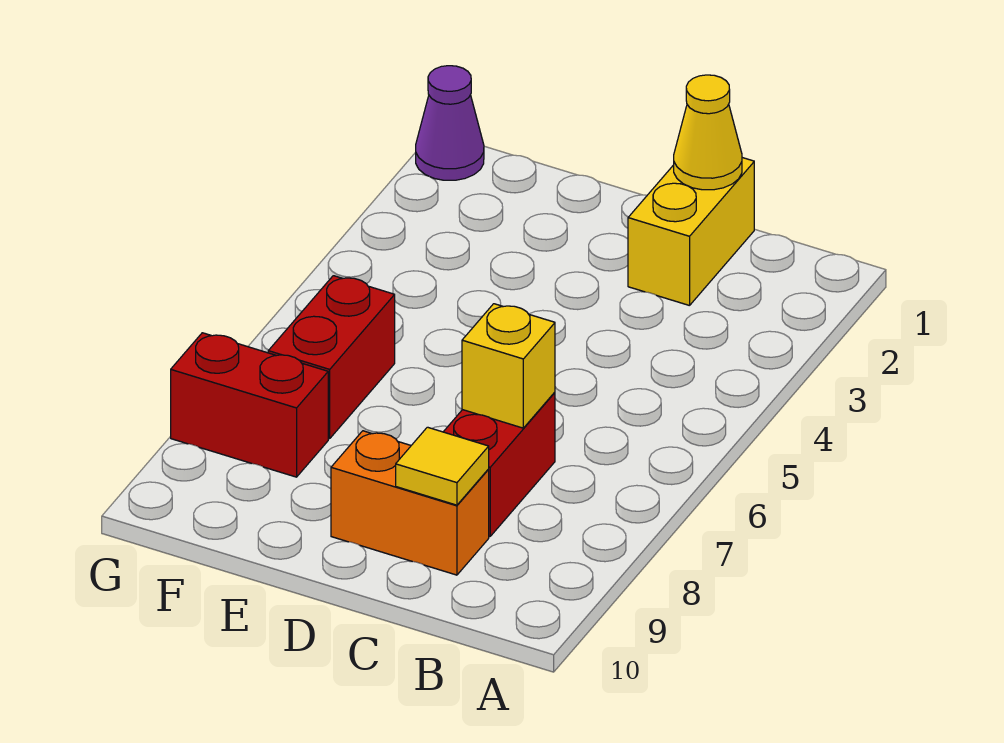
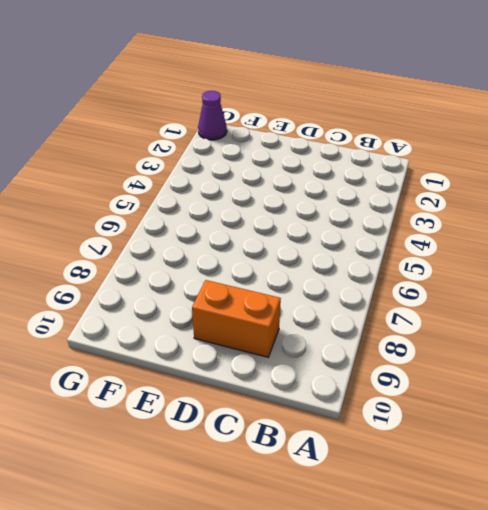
none -> yellow brick C1:C2 level 1
none -> red brick C7:C8 level 1

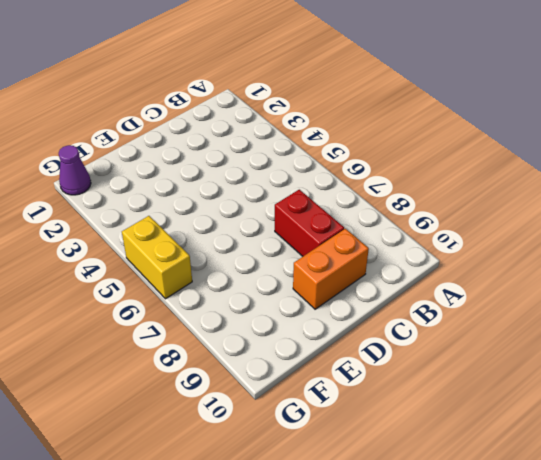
yellow brick G5:G6 level 1 -> yellow brick C1:C2 level 1
none -> red brick F6:F7 level 1
none -> red brick F8:G8 level 1

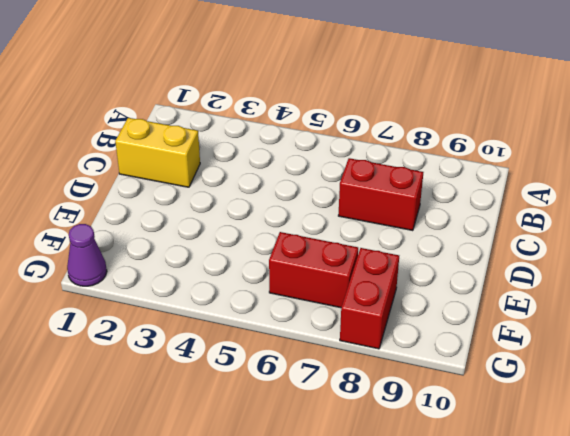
none -> orange brick C9:D9 level 1
none -> yellow cone C1 level 2

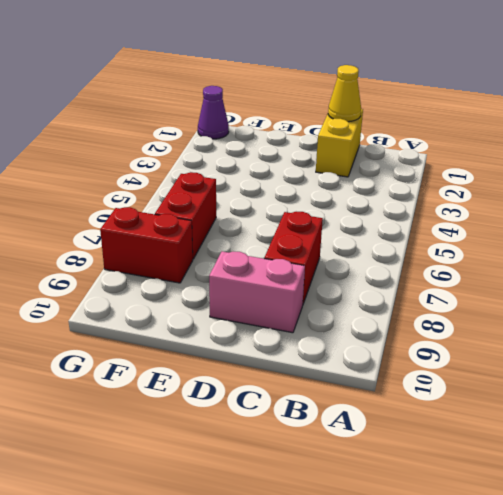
pink brick C9:D9 level 1 -> orange brick C9:D9 level 1
none -> yellow brick C7 level 2
none -> yellow tile C9 level 2

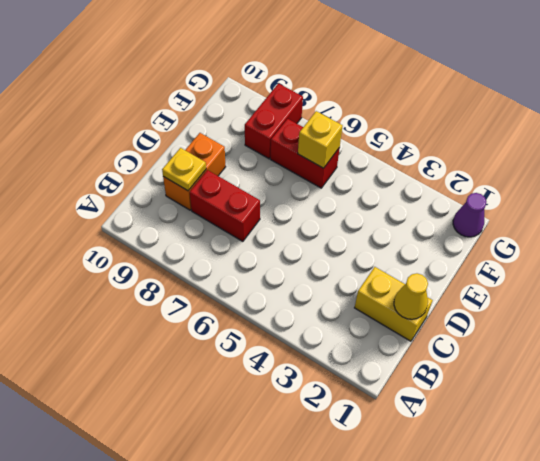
yellow plate C9 level 2 -> yellow tile C9 level 2
yellow brick F6 level 2 -> yellow brick C7 level 2

